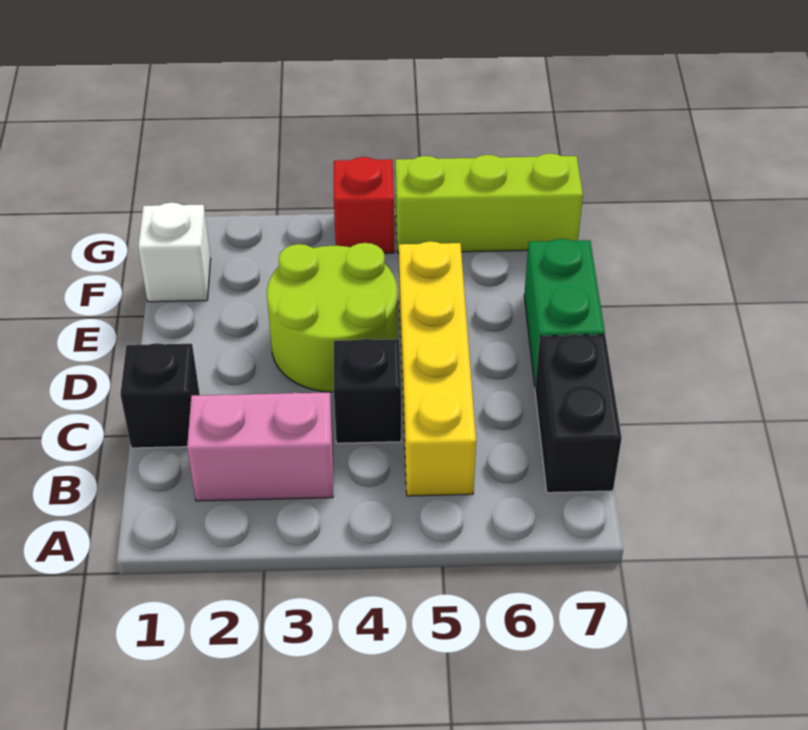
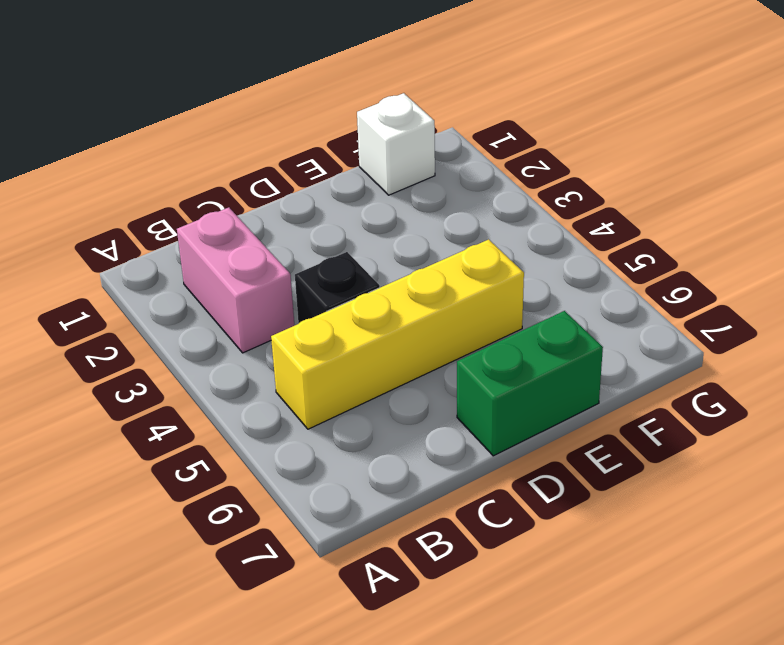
none -> black brick B7:C7 level 1
none -> black brick C1 level 1

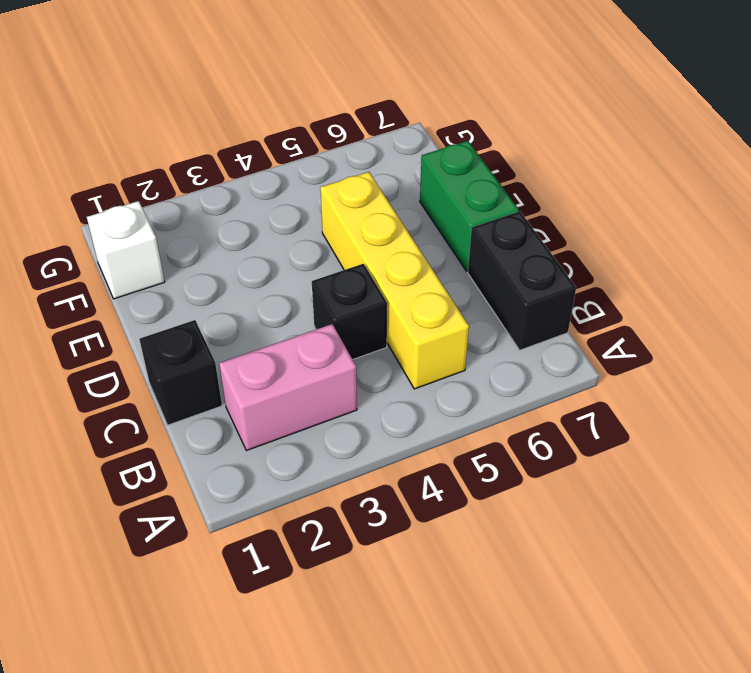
none -> lime round brick D3:E4 level 1
none -> red brick G4 level 1

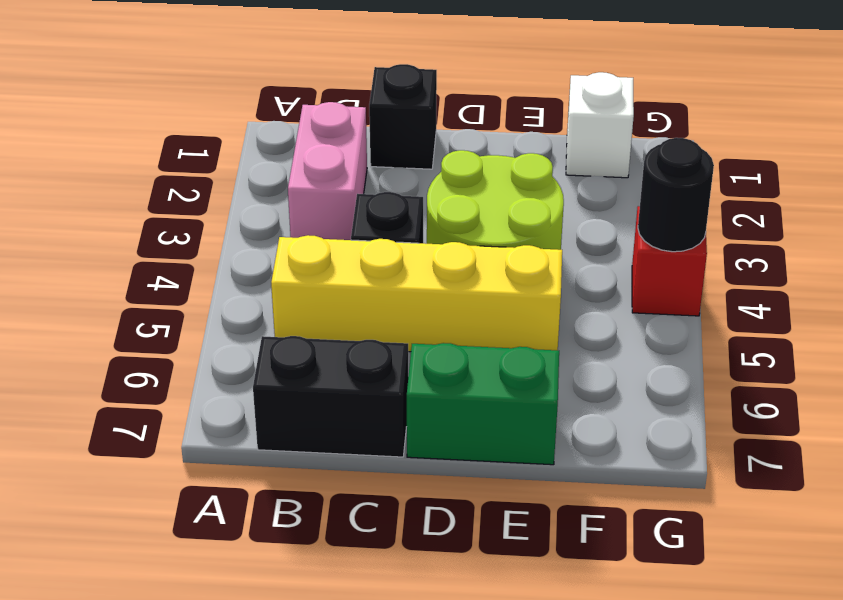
black round brick G4 level 2 -> none
none -> lime brick G5:G7 level 1

